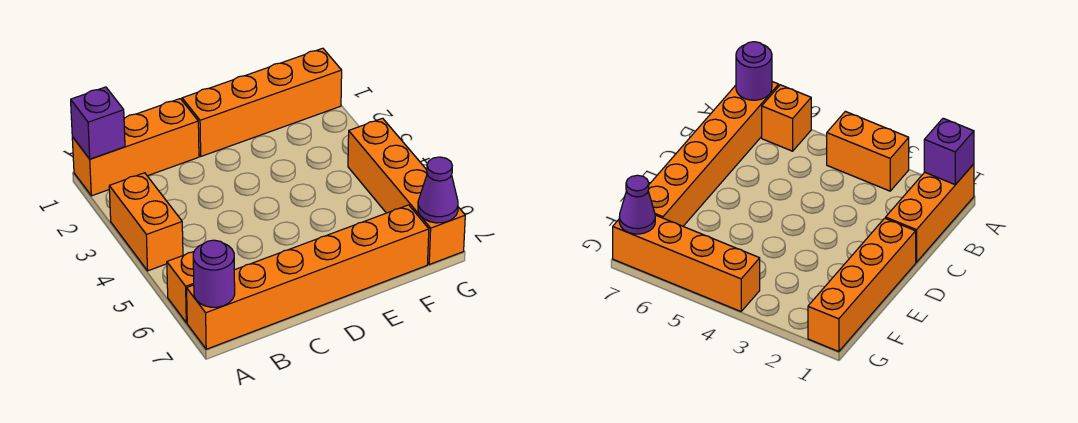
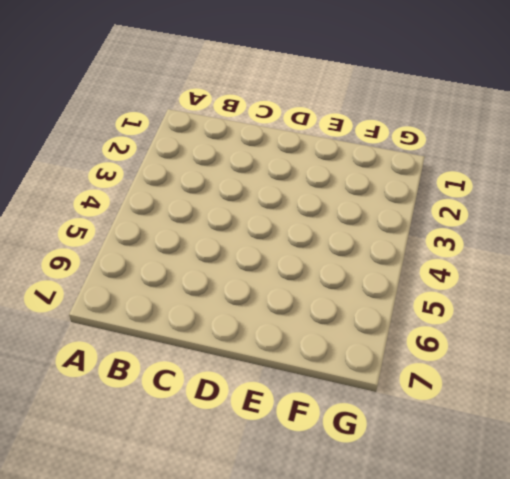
none -> orange brick A1:C1 level 1
none -> orange brick A3:A4 level 1

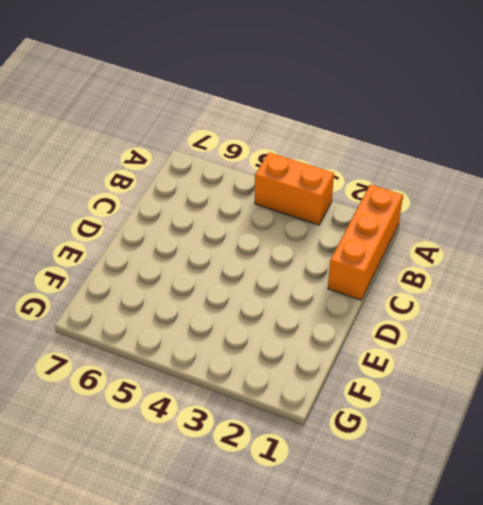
none -> orange brick A6 level 1
none -> orange brick A7:F7 level 1

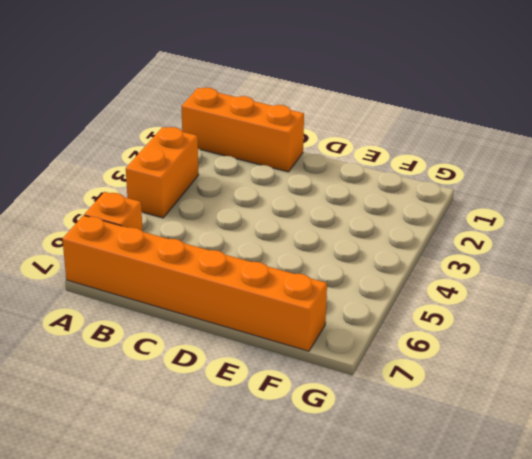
none -> orange brick D1:G1 level 1
none -> orange brick G4:G7 level 1

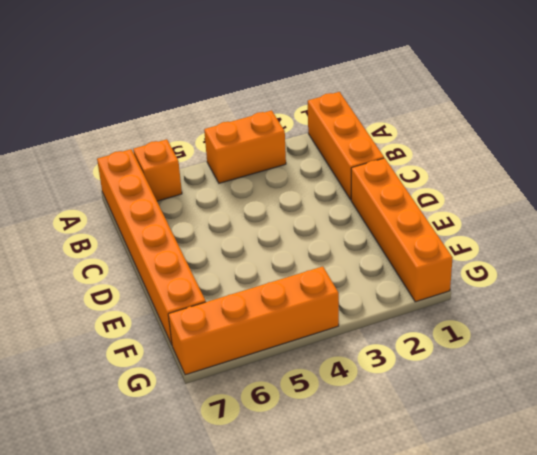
none -> purple brick A1 level 2
none -> purple round brick A7 level 2

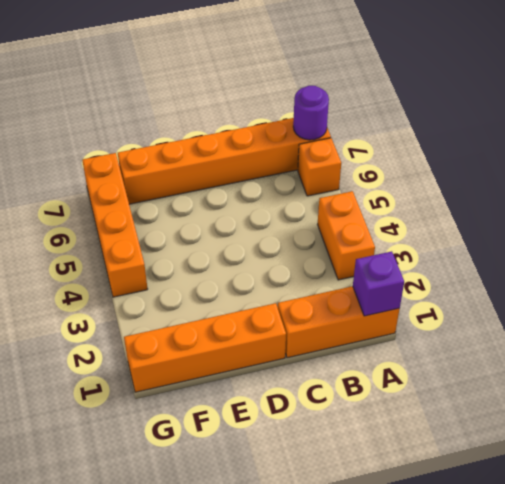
none -> purple cone G7 level 2

